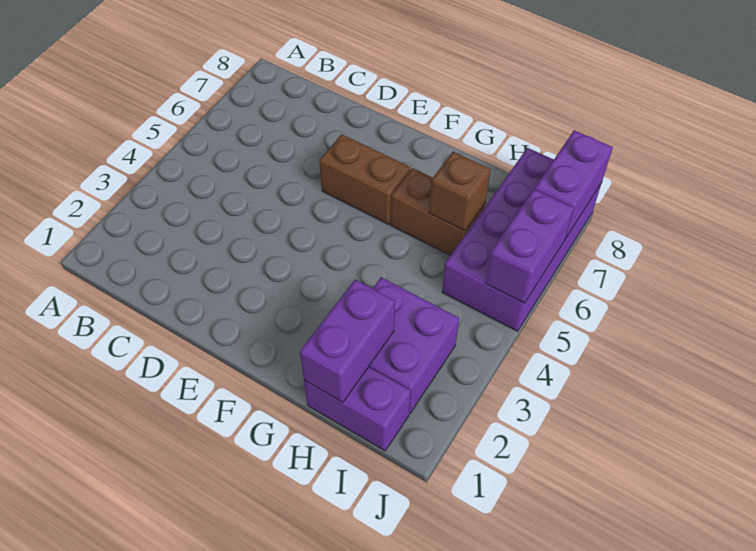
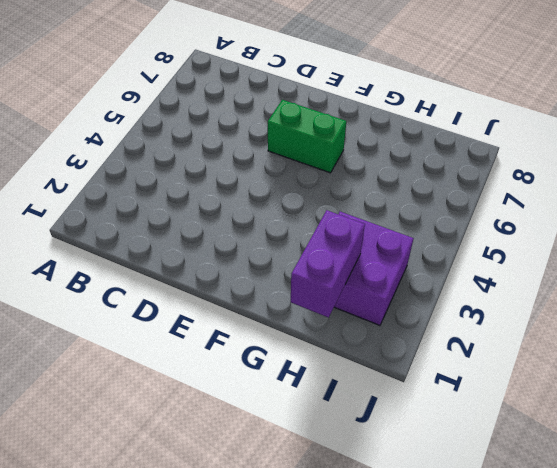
green brick E6:F6 level 1 -> brown brick E6:F6 level 1
none -> brown brick G6:H6 level 1
none -> purple brick H1:I1 level 1

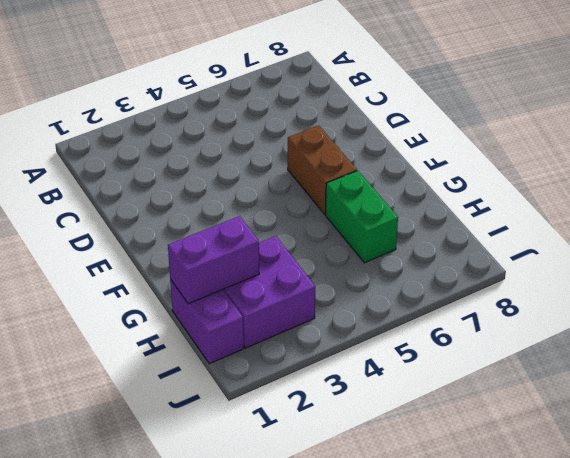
green brick G6:H6 level 1 -> brown brick G6:H6 level 1
none -> purple brick I5:J8 level 1
none -> brown brick H6 level 2

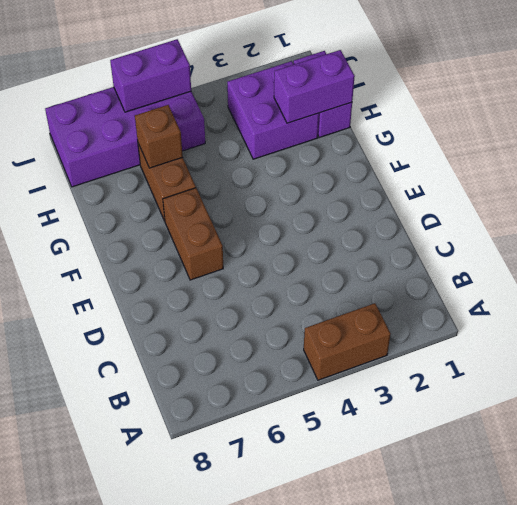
brown brick A3:A4 level 1 -> none
none -> purple brick J7:J8 level 2

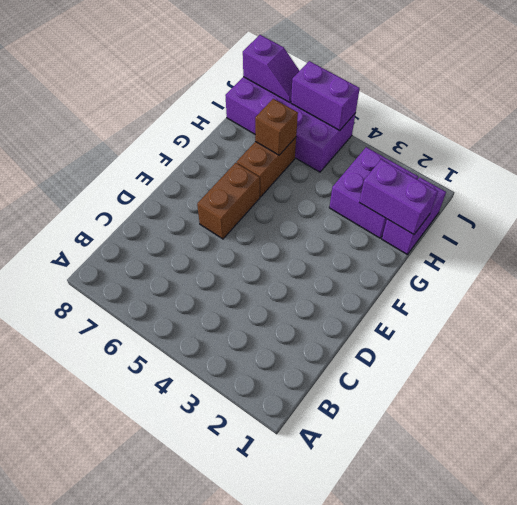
purple slope J7:J8 level 2 top 8 -> purple brick J7:J8 level 2

